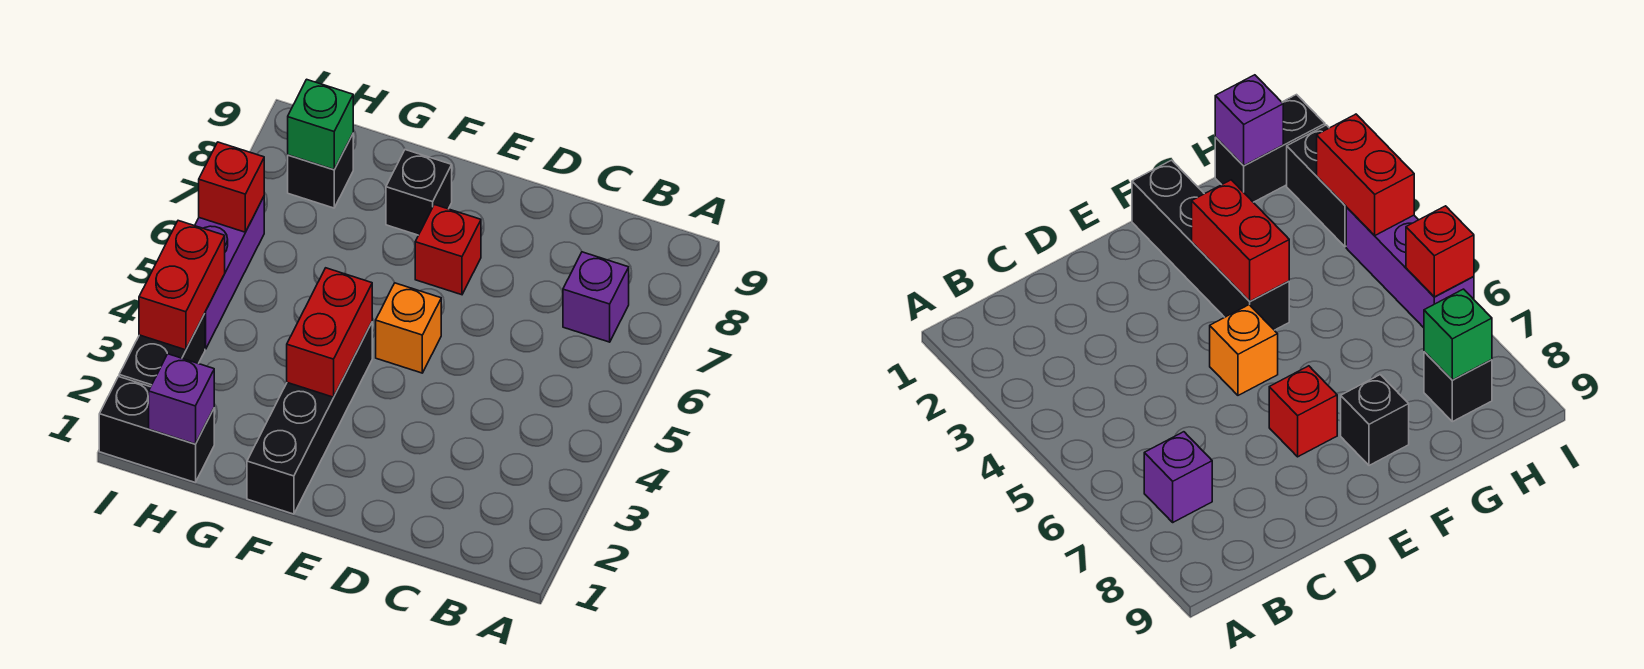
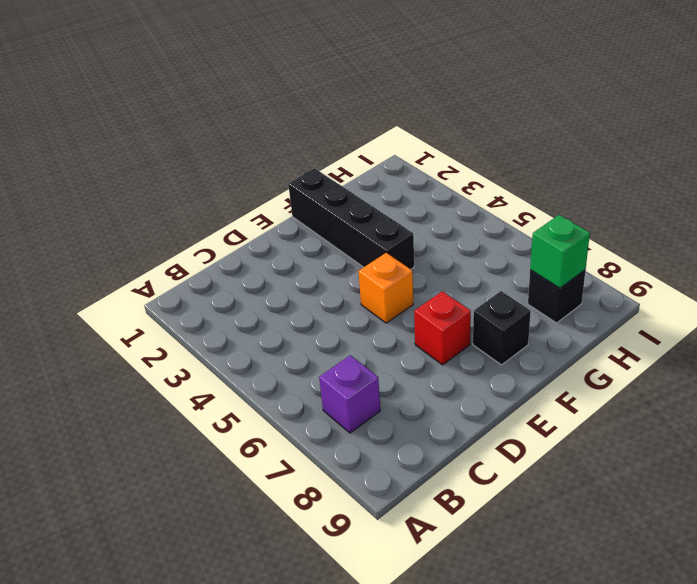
none -> black brick H1:I1 level 1
none -> black brick I2:I3 level 1
none -> purple brick I4:I6 level 1

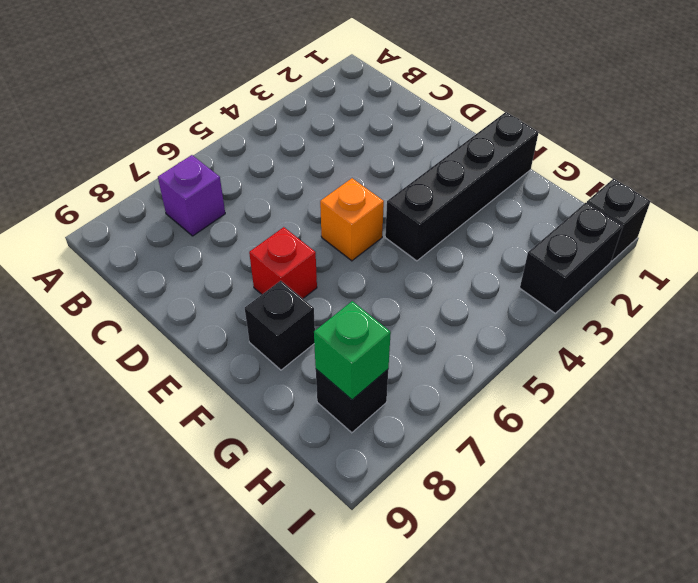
black brick I1 level 1 -> black brick H1:I1 level 1
none -> purple brick I4:I6 level 1
none -> red brick F3:F4 level 2
none -> purple brick H1 level 2

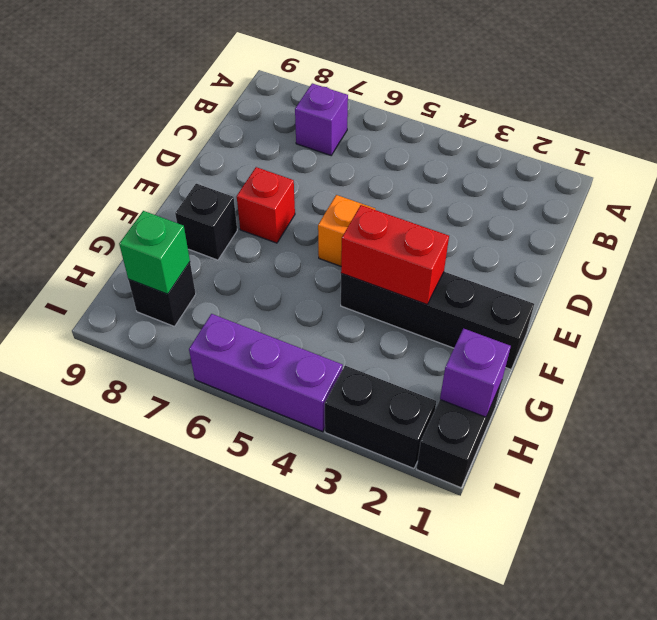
none -> red brick I3:I4 level 2
none -> red brick I6 level 2

